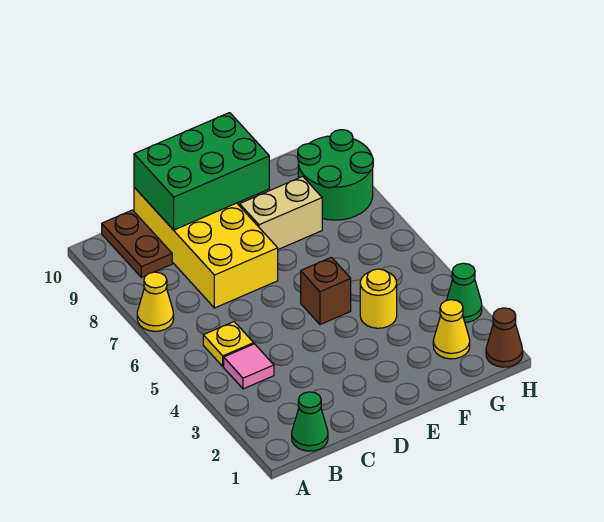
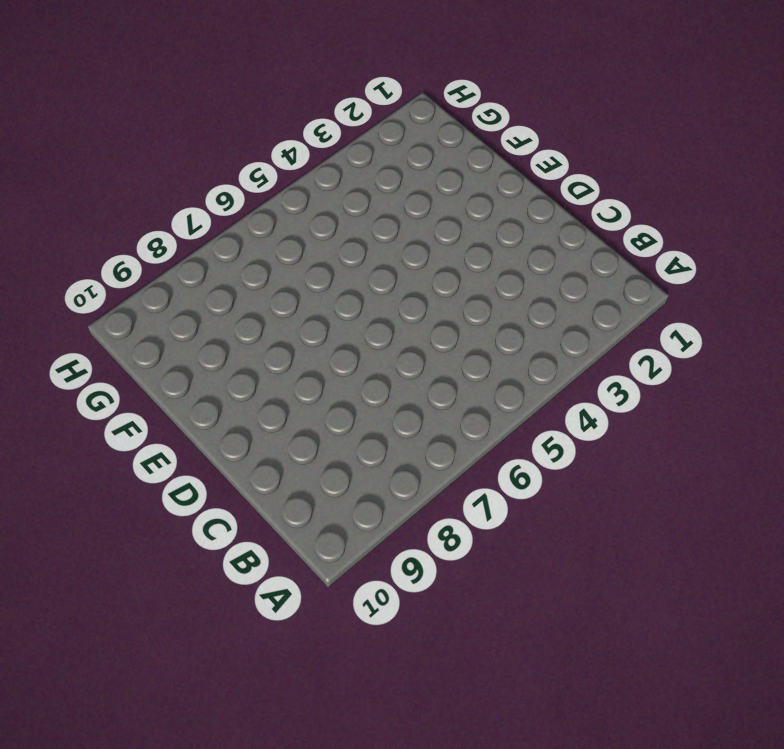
none -> yellow cone A7 level 1
none -> green cone B1 level 1
none -> pink tile B4 level 1

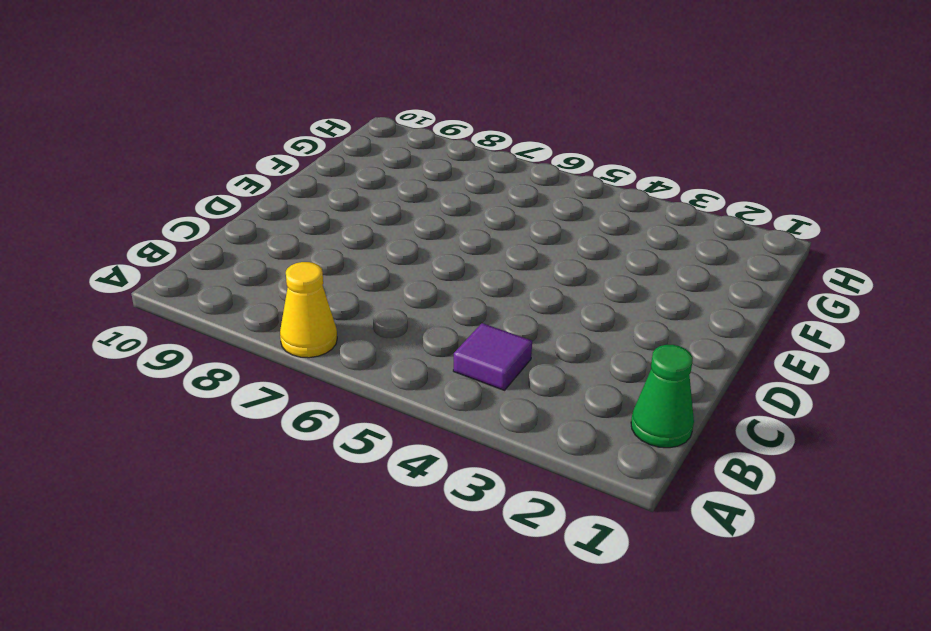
purple tile B4 level 1 -> pink tile B4 level 1
none -> yellow plate B5 level 1
none -> brown plate B9:B10 level 1
none -> yellow brick C7:D10 level 1

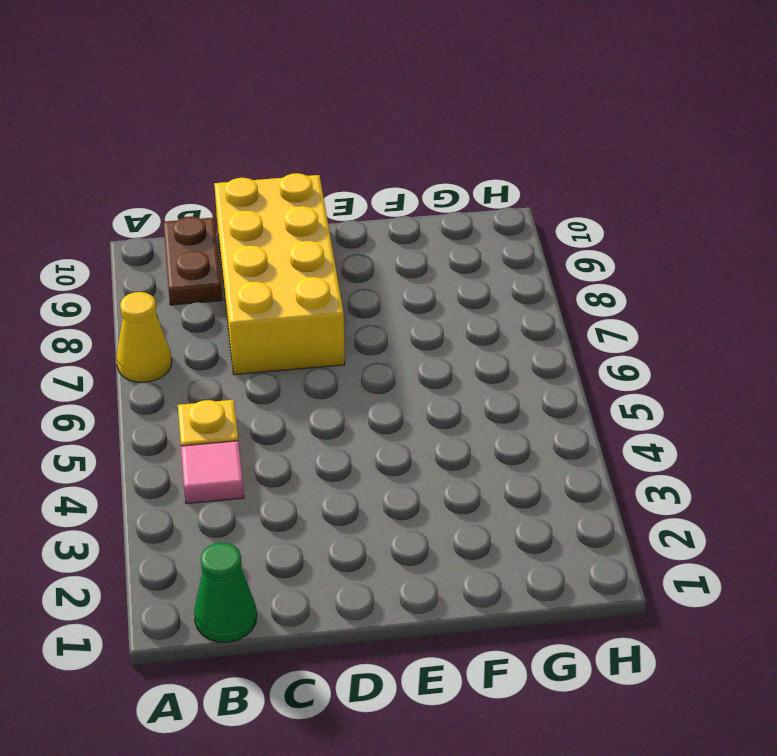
none -> brown brick E5 level 1
none -> tan brick E8:F8 level 1
none -> yellow round brick F4 level 1

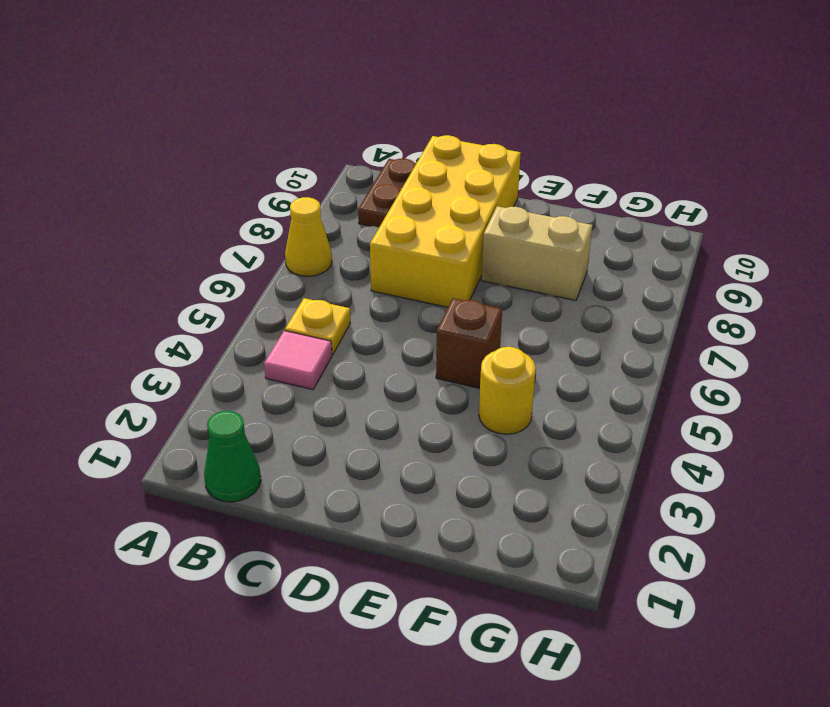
none -> yellow cone G2 level 1
none -> green round brick G8:H9 level 1
none -> brown cone H1 level 1

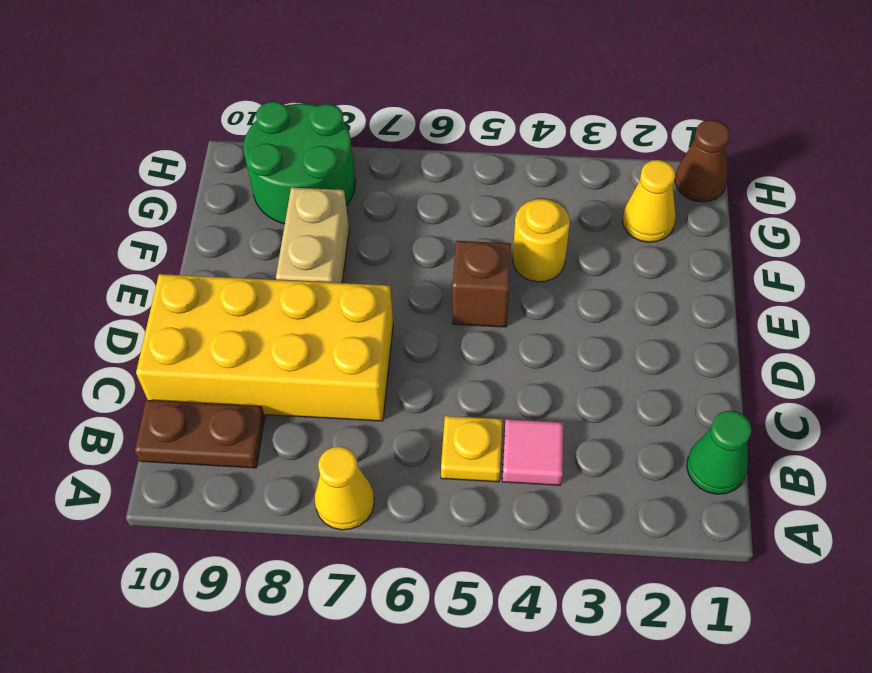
none -> green cone H3 level 1
none -> green brick C9:E10 level 2

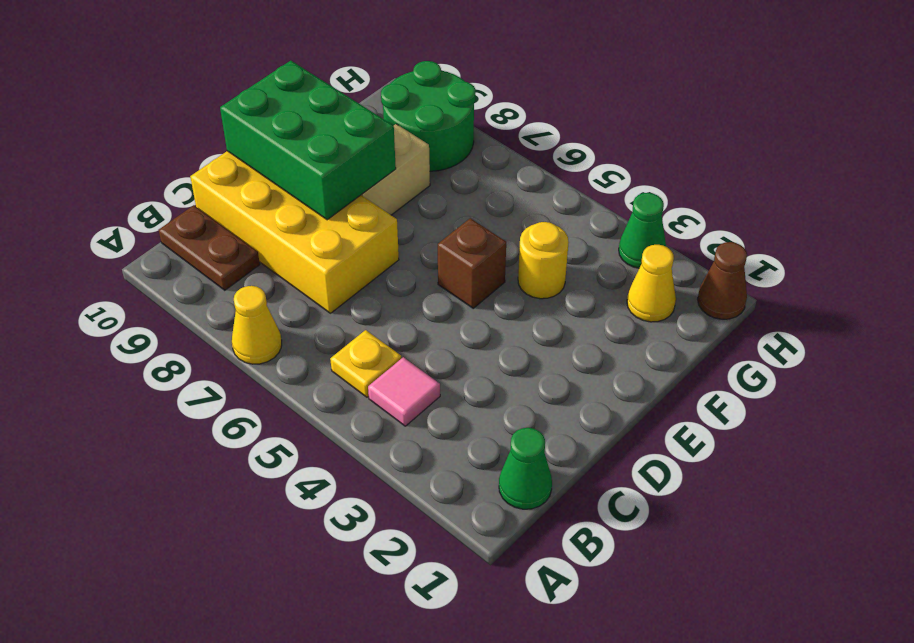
green brick D8:E10 level 2 -> green brick C9:E10 level 2

